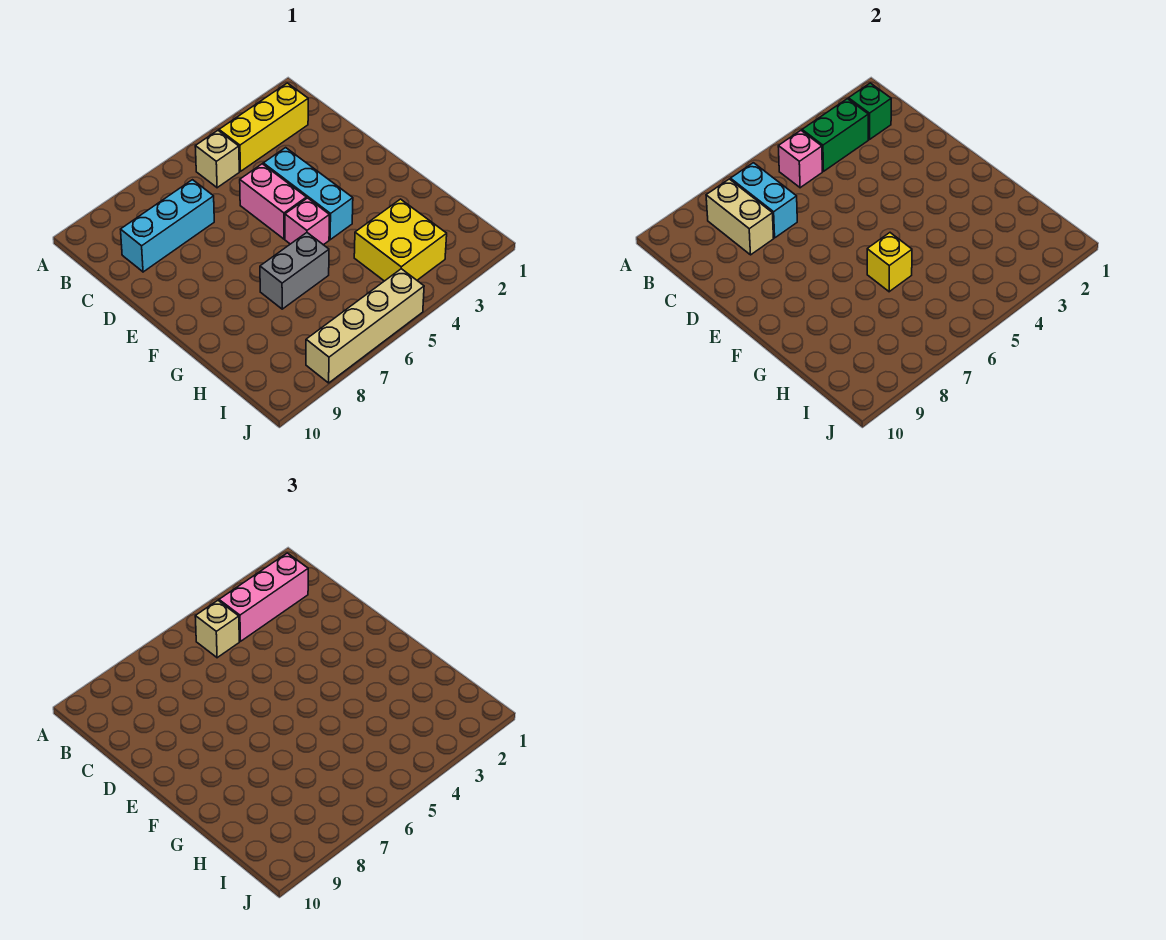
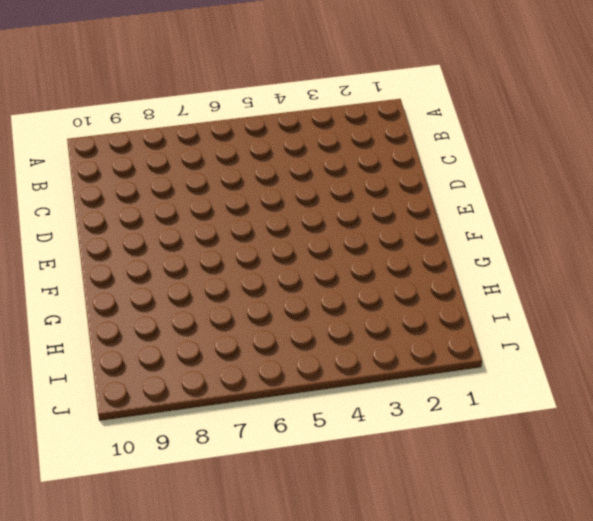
none -> yellow brick B2:B4 level 1
none -> tan brick B5 level 1
none -> cyan brick C7:C9 level 1

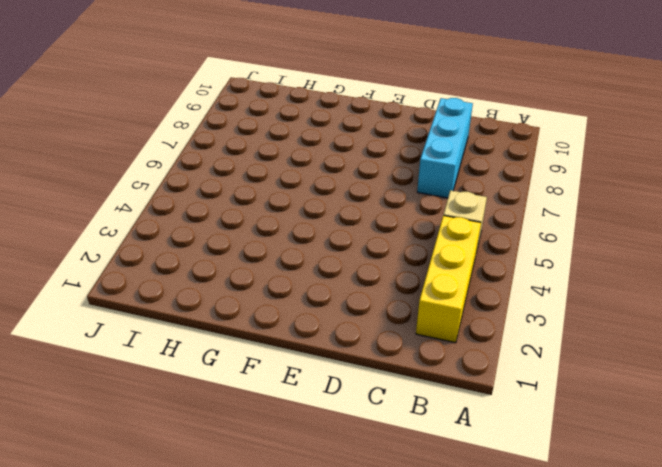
none -> cyan brick D4:F4 level 1
none -> pink brick D5:E5 level 1
none -> pink brick F5 level 1

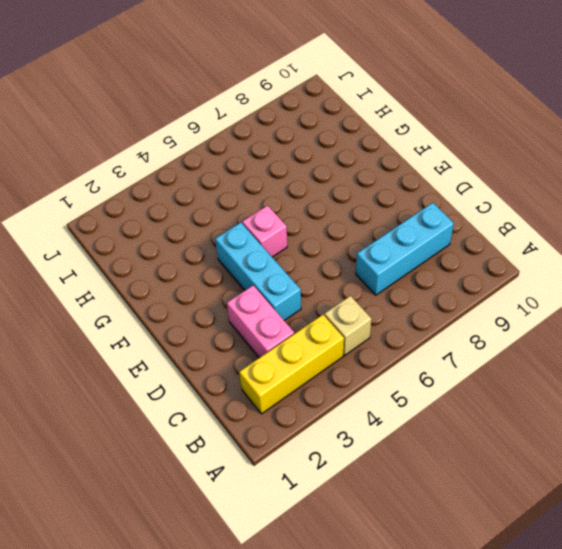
pink brick C3:D3 level 1 -> pink brick D5:E5 level 1
none -> grey brick G6:G7 level 1
none -> yellow brick H3:I4 level 1
none -> tan brick J5:J8 level 1

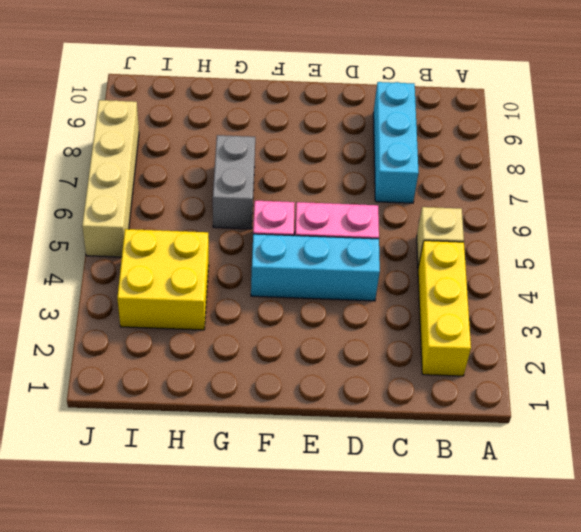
none -> green brick B2 level 2
none -> green brick B3:B4 level 2
none -> pink brick B5 level 2

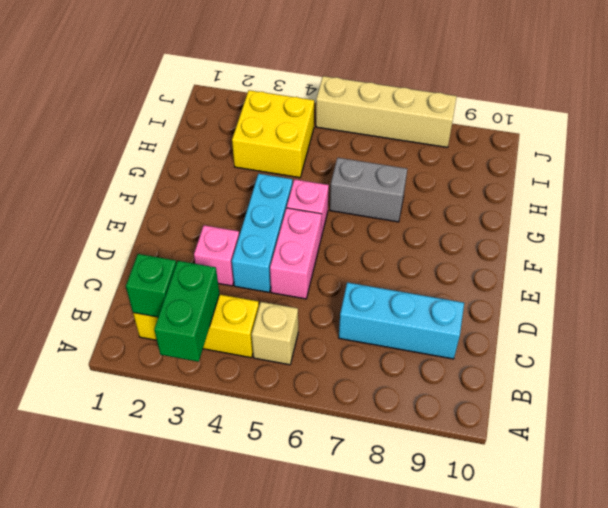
green brick A3:B3 level 2 -> green brick B3:B4 level 2
pink brick D3 level 1 -> pink brick B5 level 2
none -> cyan brick B7:C7 level 2
none -> tan brick B8:C8 level 2
none -> yellow brick G6 level 2

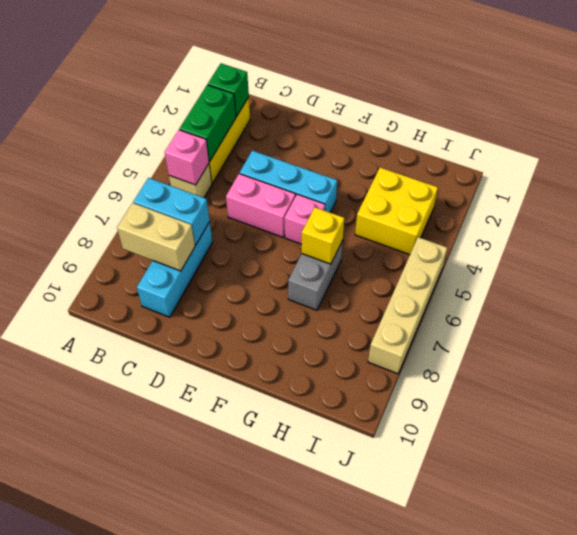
none -> pink brick B2:B4 level 3
none -> tan brick B5 level 3

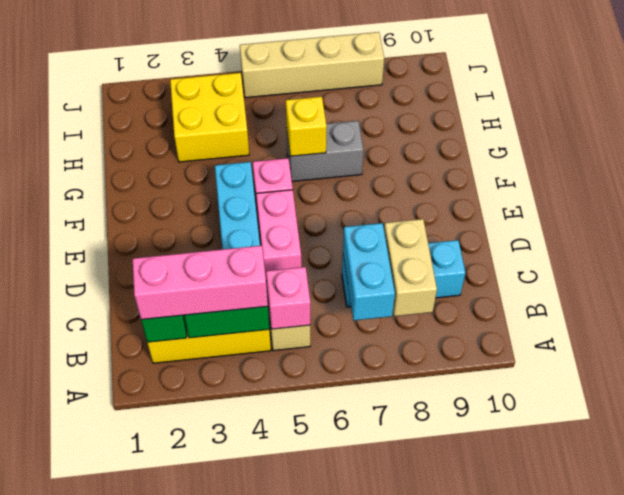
none -> tan brick B5 level 3

